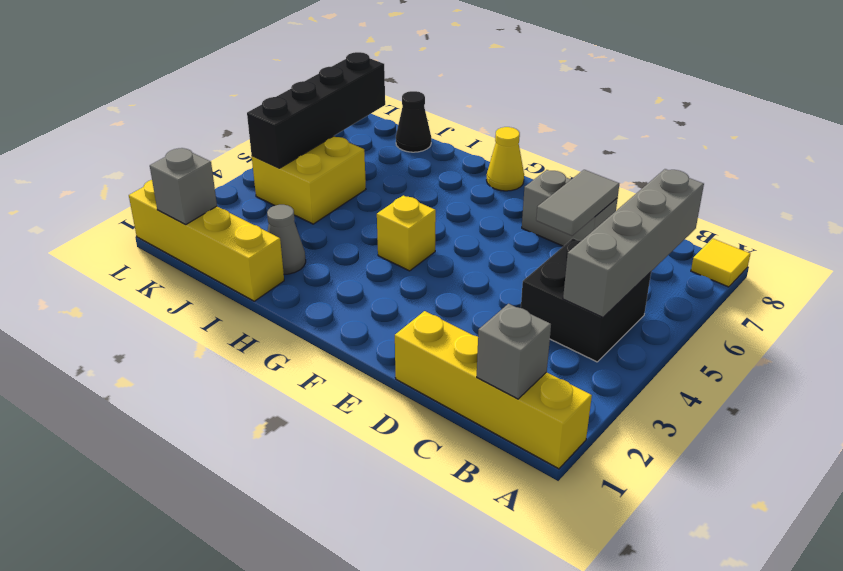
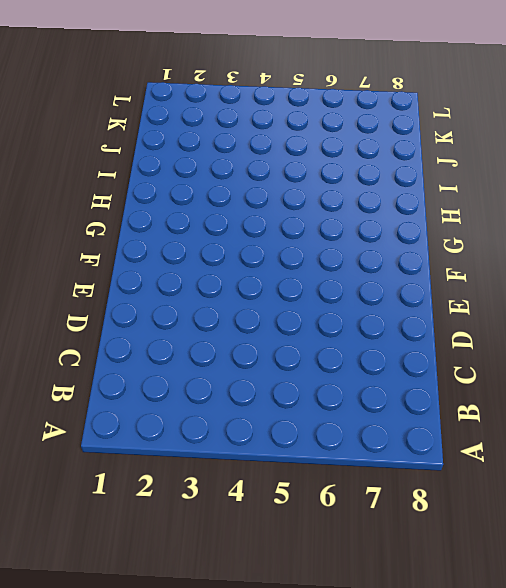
none -> yellow brick A1:D1 level 1
none -> yellow tile A8 level 1
none -> black brick B4:C5 level 1

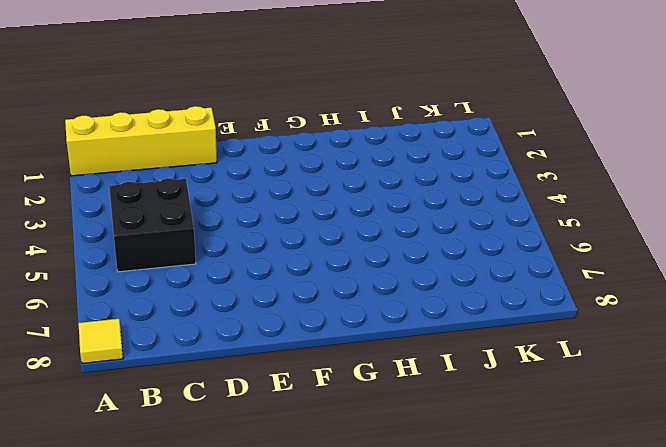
none -> grey brick D7:E7 level 1
none -> yellow brick G4 level 1
none -> yellow cone G8 level 1

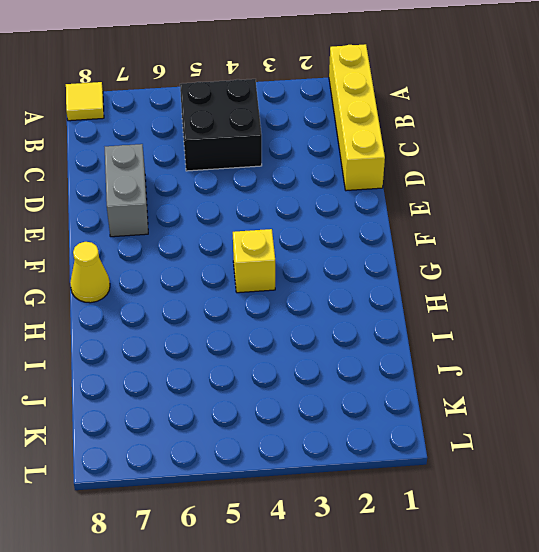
none -> yellow brick I1:L1 level 1
none -> grey cone I2 level 1
none -> yellow brick J4:K5 level 1

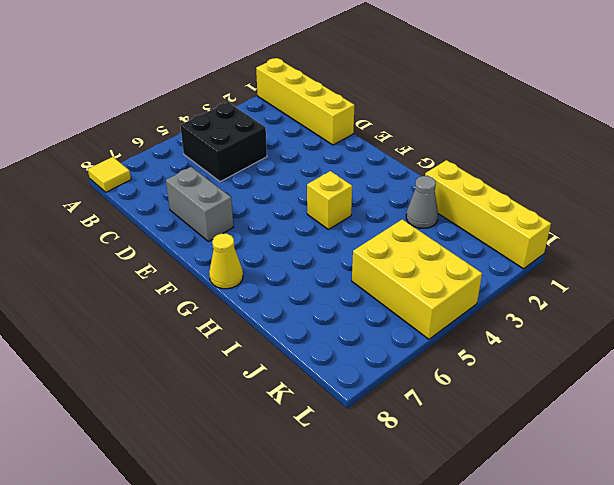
yellow brick J4:L5 level 1 -> yellow brick J4:K5 level 1
none -> black cone J8 level 1
none -> grey brick B1 level 2
none -> grey brick B4:B7 level 2

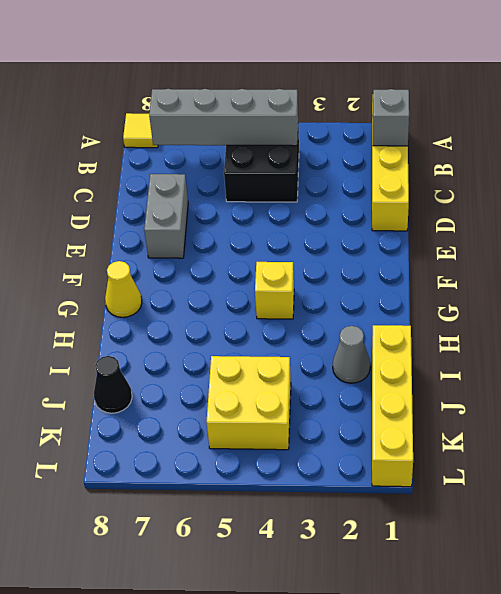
none -> grey tile D6:D7 level 2
none -> grey brick K1 level 2
none -> black brick K4:K7 level 2

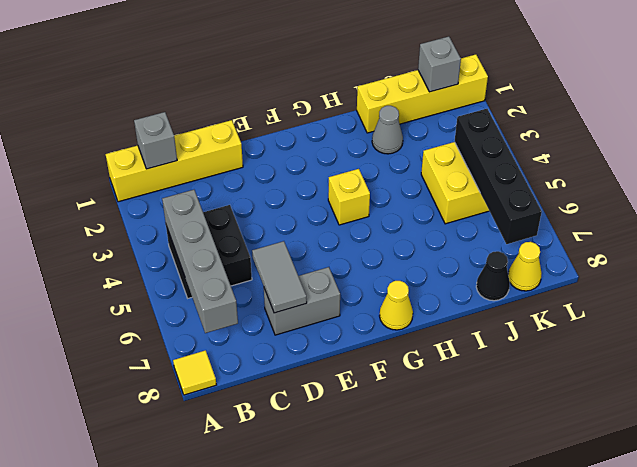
yellow cone K8 level 1 -> none

